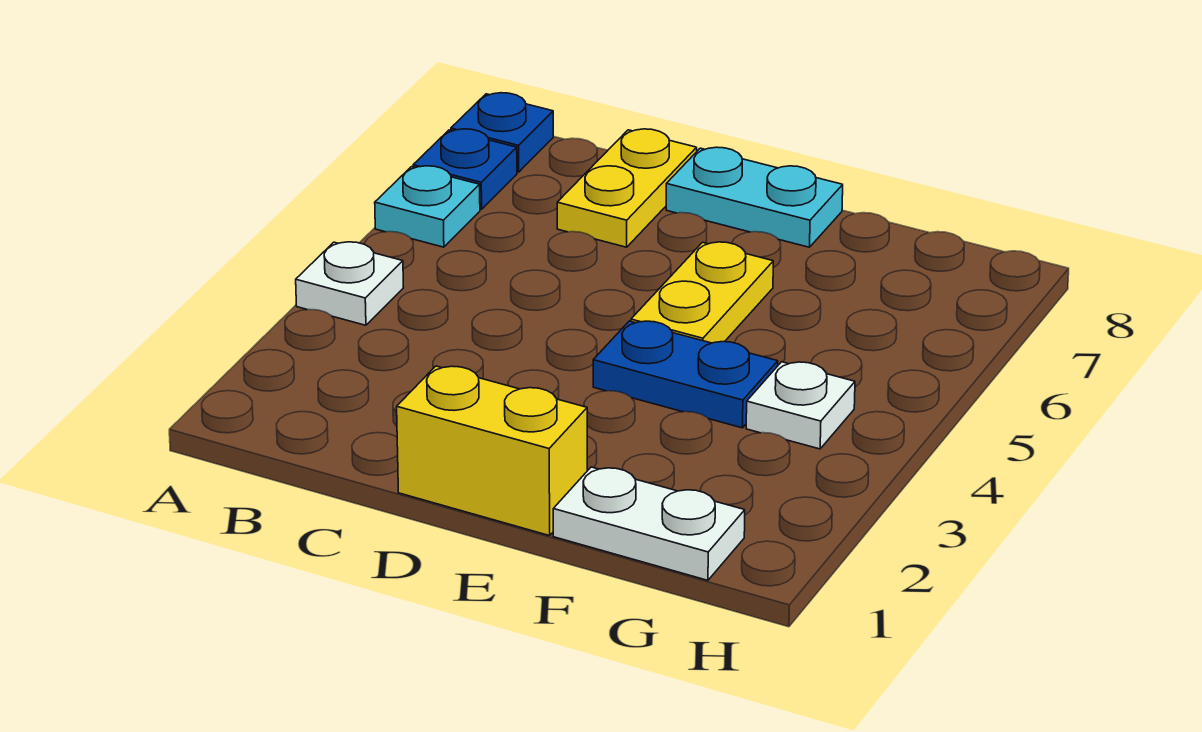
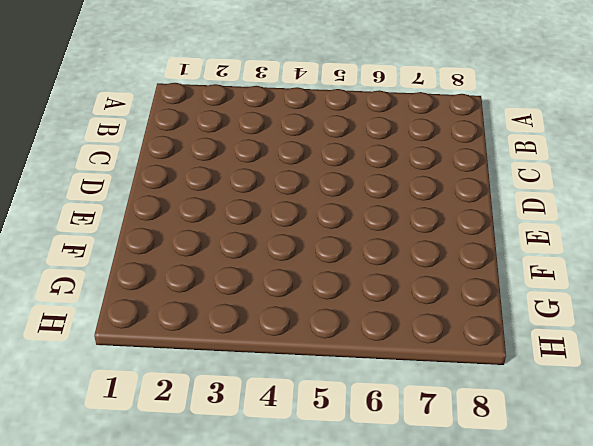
none -> white plate A4 level 1
none -> cyan plate A6 level 1

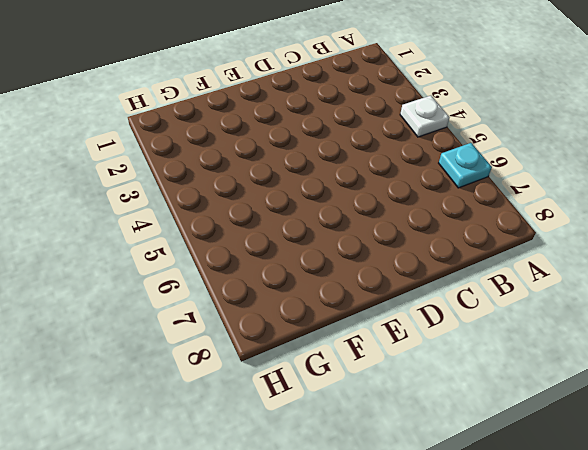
none -> blue plate A7 level 1
none -> blue plate A8 level 1

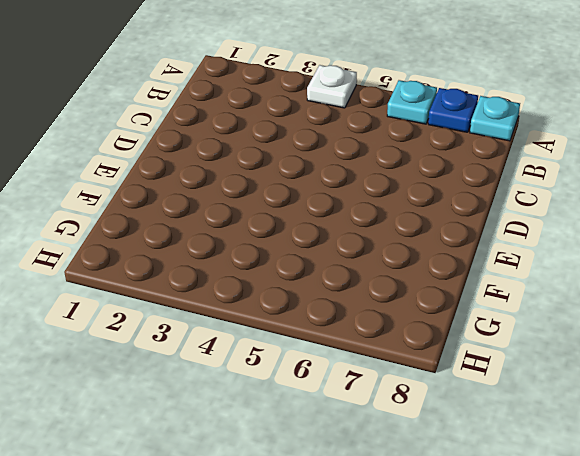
cyan plate A8 level 1 -> blue plate A8 level 1
none -> yellow plate C7:C8 level 1
none -> yellow brick D1:E1 level 1

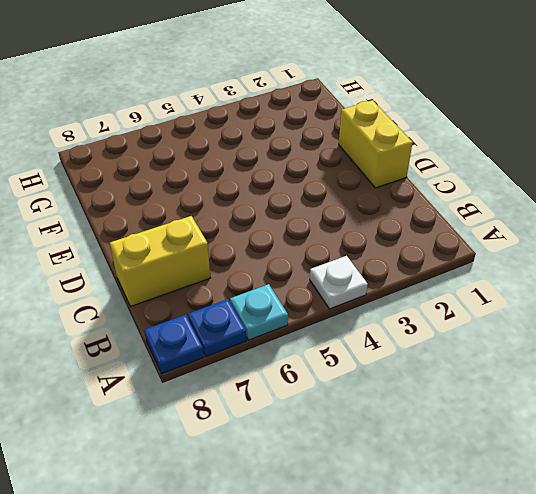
yellow brick C7:C8 level 1 -> yellow plate C7:C8 level 1
none -> cyan plate D8:E8 level 1
none -> blue plate E4:F4 level 1

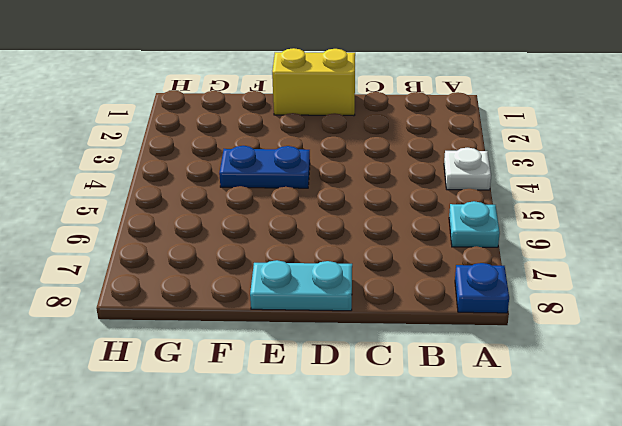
none -> blue plate A7 level 1
none -> yellow plate C7:C8 level 1

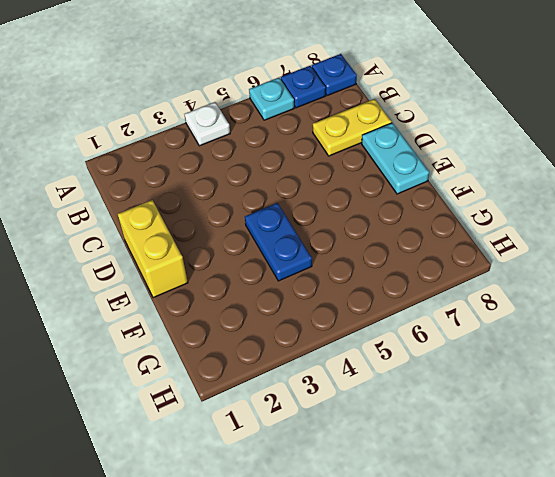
none -> yellow plate E5:E6 level 1
none -> white plate F1:G1 level 1

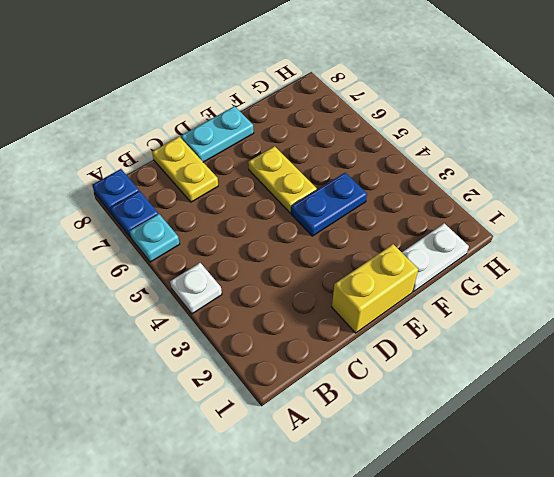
none -> white plate G4 level 1

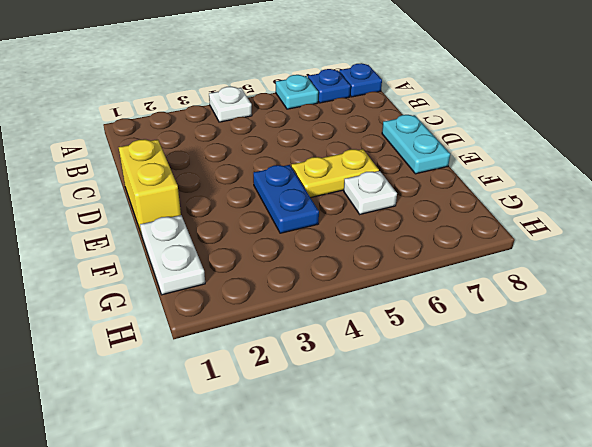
white plate F6 level 1 -> white plate G4 level 1
none -> yellow plate C7:C8 level 1

